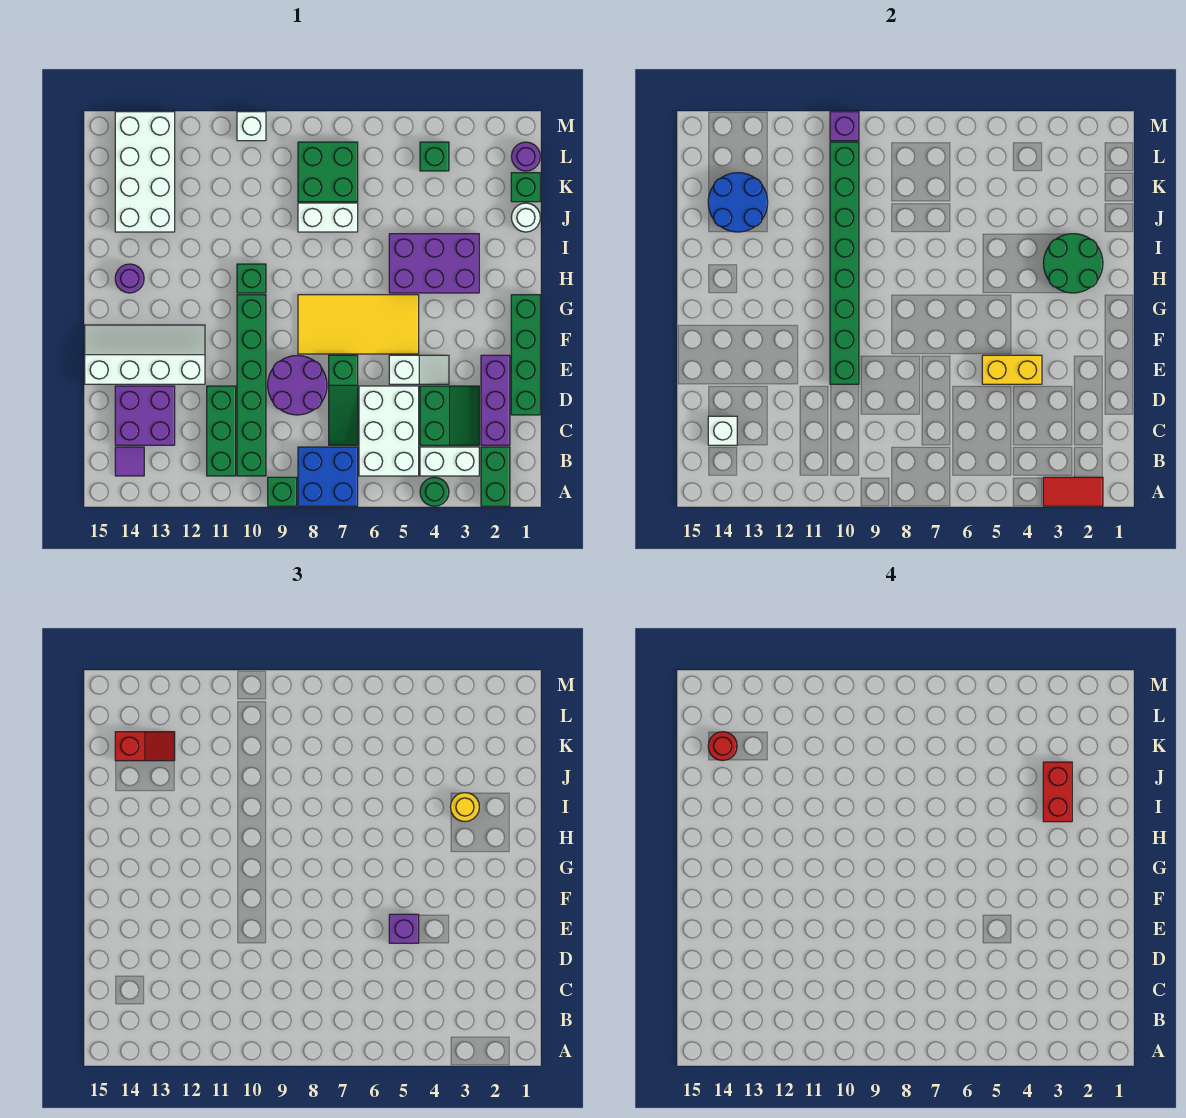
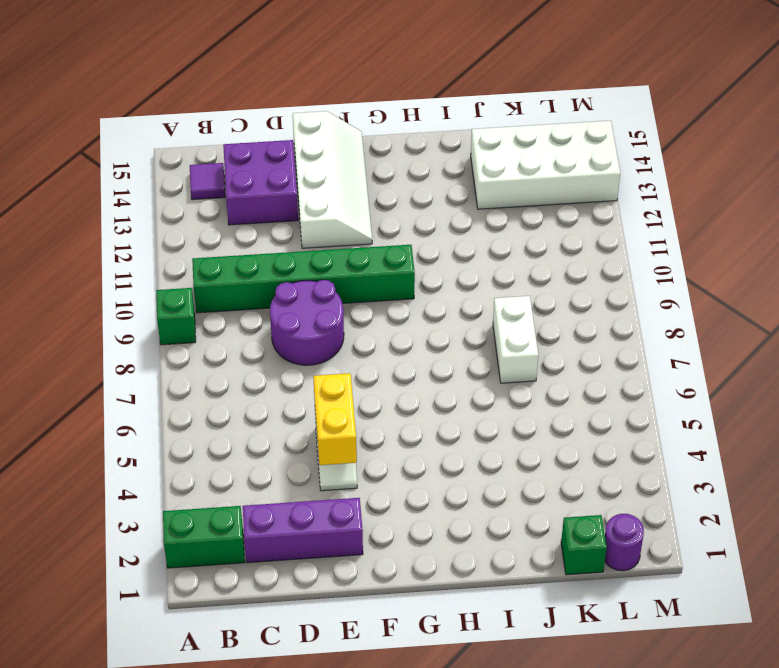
none -> green round brick A4 level 1
none -> blue brick A7:B8 level 1
none -> white brick B3:B4 level 1
none -> white brick B5:D6 level 1

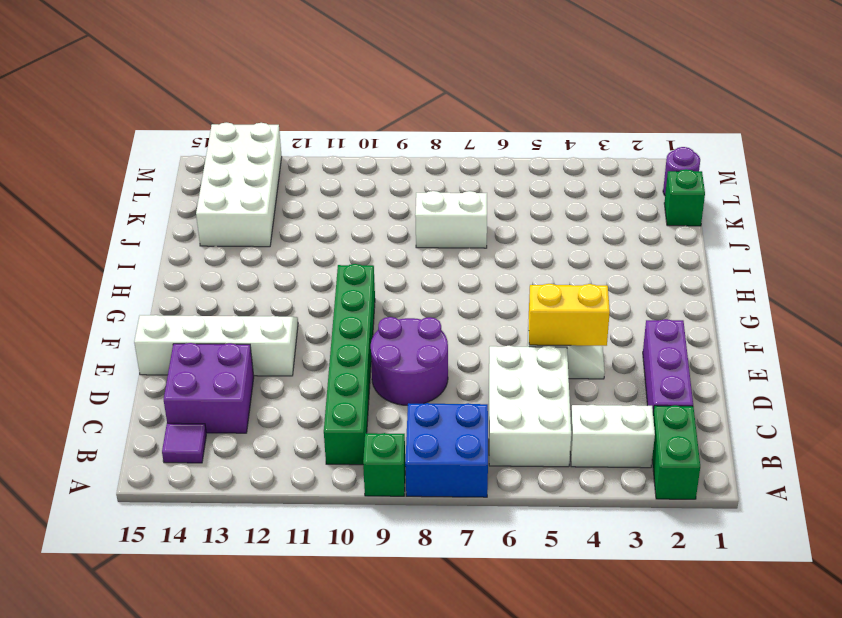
none -> green round brick A4 level 1
none -> green brick B11:D11 level 1
none -> green slope C3:D4 level 1 top 4
none -> green slope C7:E7 level 1 top E

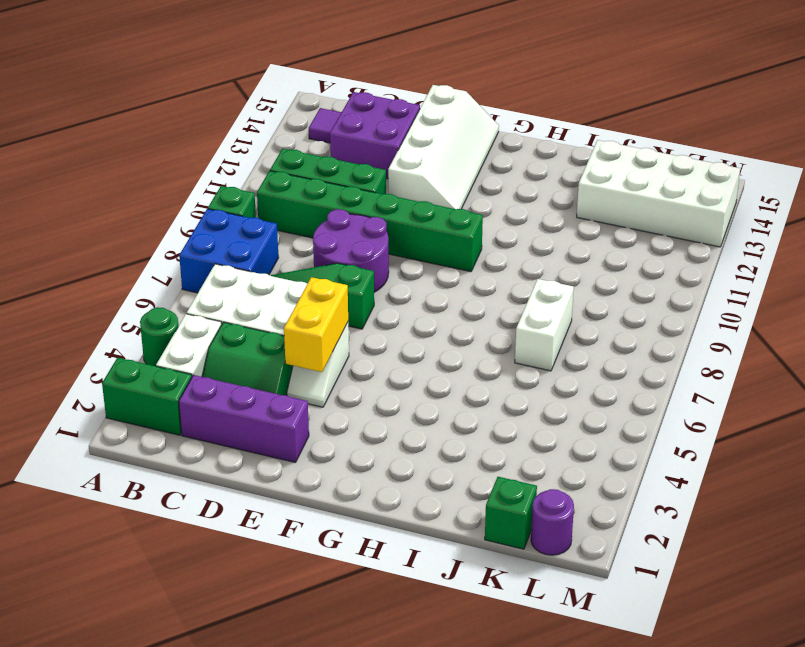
none -> green brick D1:G1 level 1
none -> yellow tile F5:G8 level 1
none -> purple brick H3:I5 level 1
none -> green brick H10 level 1

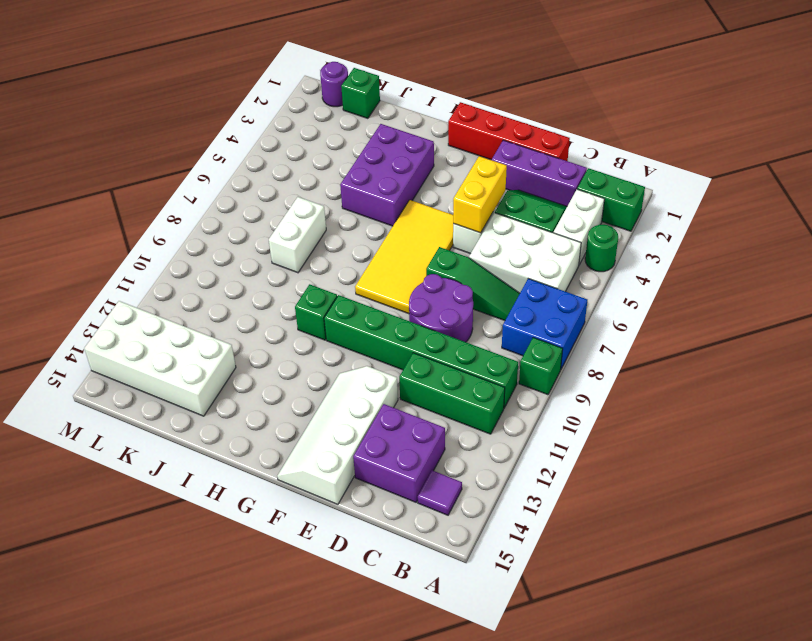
red brick D1:G1 level 1 -> green brick D1:G1 level 1
none -> purple round brick H14 level 1
none -> white round brick J1 level 1
none -> green brick K7:L8 level 1
none -> green brick L4 level 1

